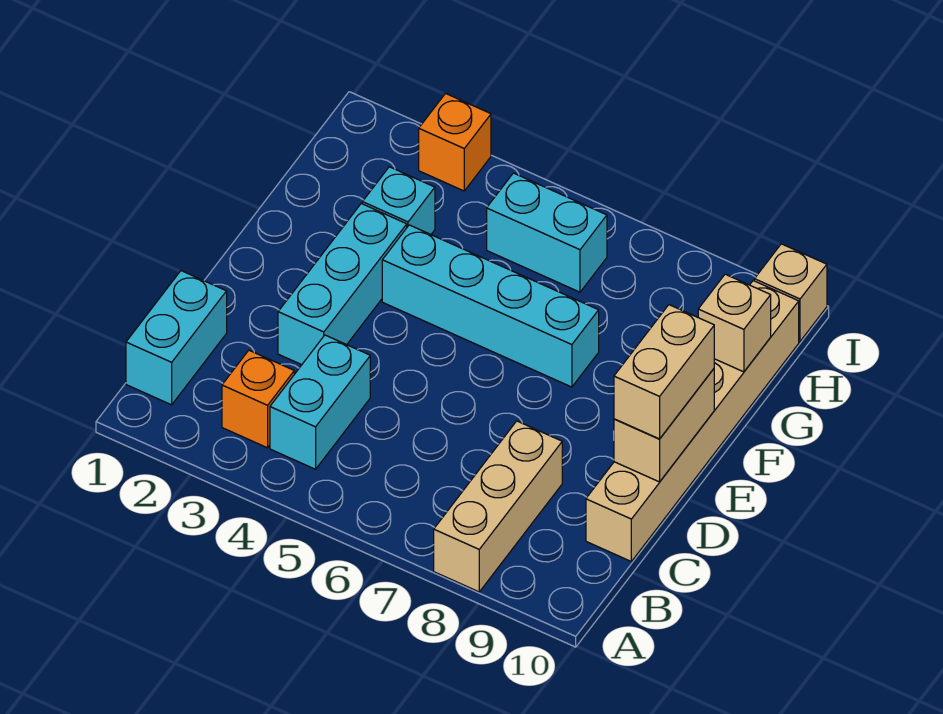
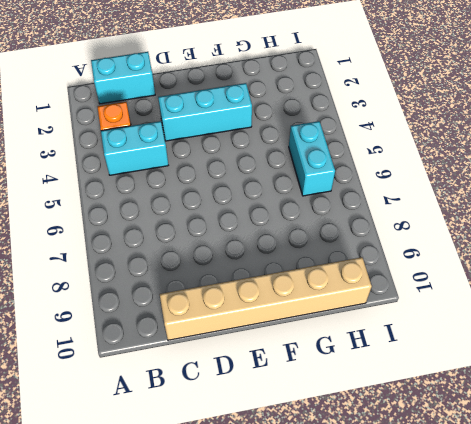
none -> tan brick A8:C8 level 1
none -> cyan brick F4:F7 level 1
none -> cyan brick G3 level 1

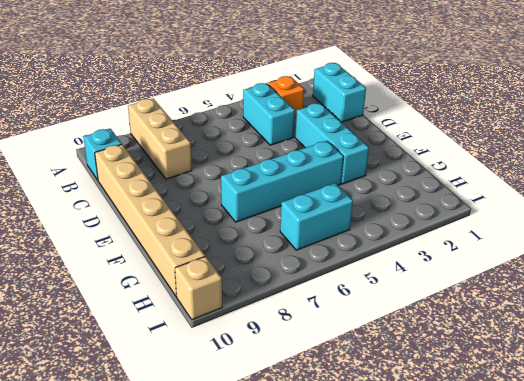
cyan brick B10 level 1 -> cyan brick G3 level 1
none -> orange brick I3 level 1
none -> tan brick D10:E10 level 2
none -> tan brick G10 level 2

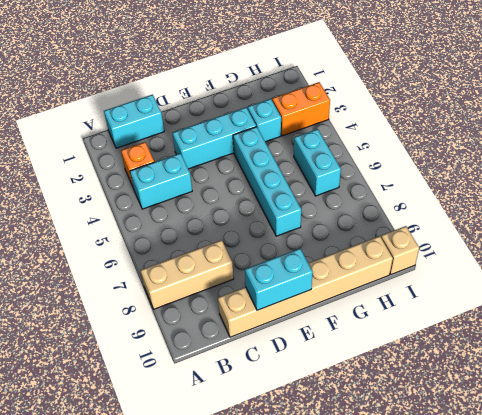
cyan brick D10:E10 level 2 -> tan brick D10:E10 level 2
orange brick H3:I3 level 1 -> orange brick I3 level 1
none -> tan brick G10 level 2
none -> tan brick D10:E10 level 3

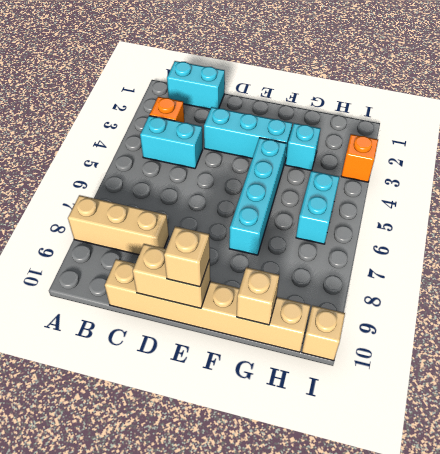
tan brick E10 level 3 -> tan brick D10:E10 level 3

